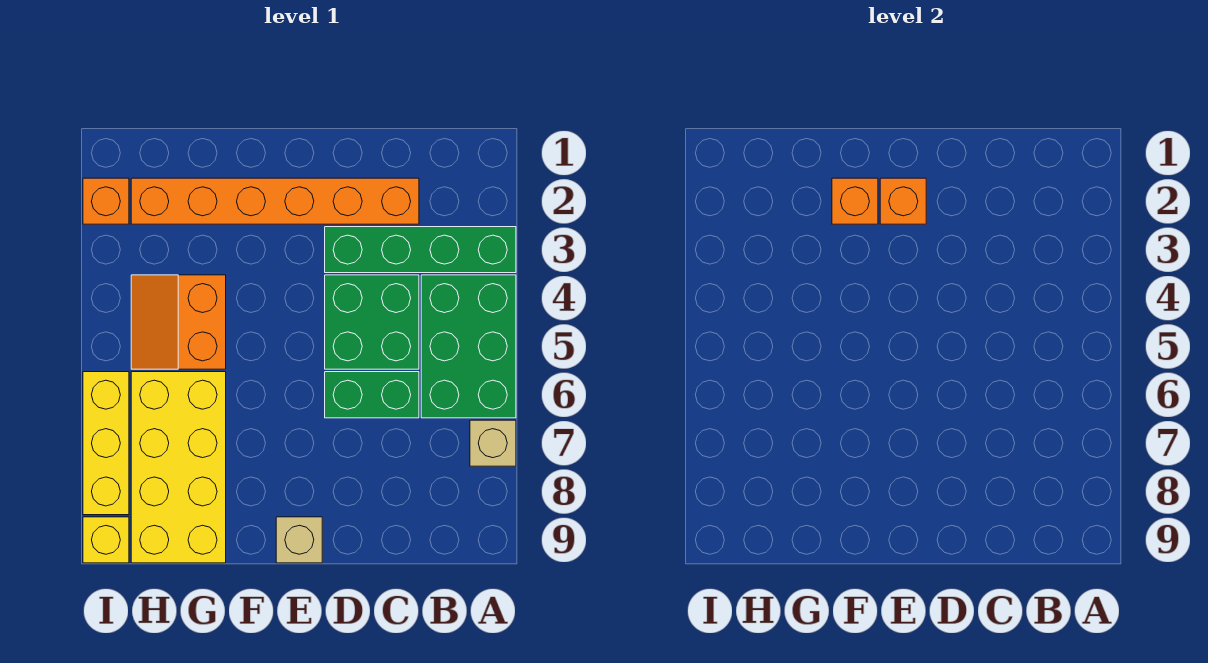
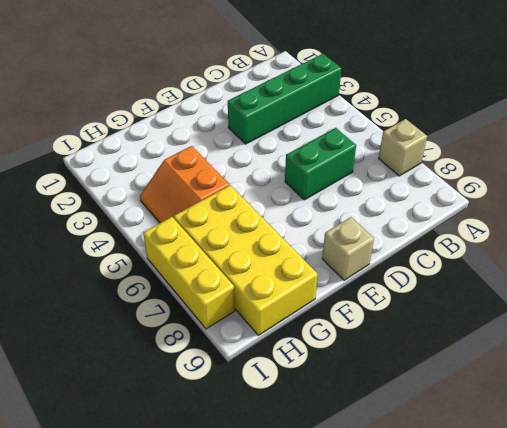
none -> green brick A4:B6 level 1
none -> orange brick C2:H2 level 1
none -> green brick C4:D5 level 1

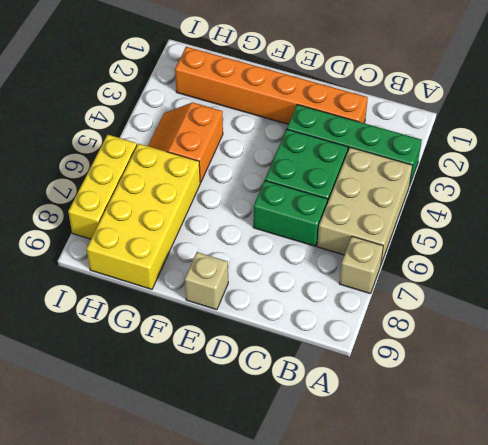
tan brick A4:B6 level 1 -> green brick A4:B6 level 1
none -> orange brick I2 level 1
none -> yellow brick I9 level 1
none -> orange brick E2 level 2

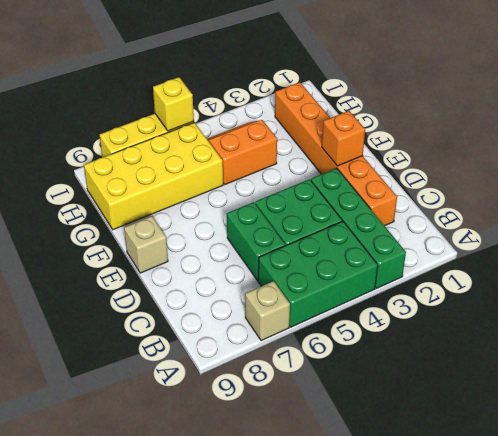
yellow brick I6 level 2 -> yellow brick I9 level 1
none -> orange brick I2 level 1
none -> orange brick F2 level 2

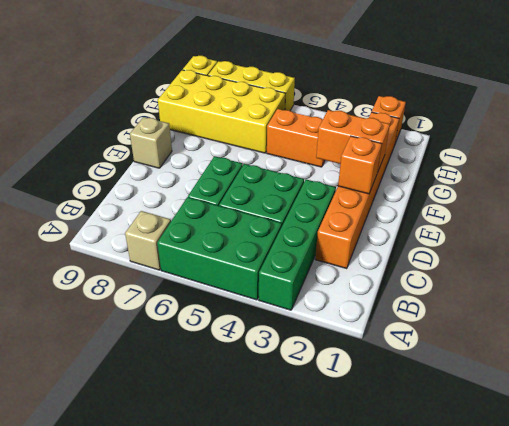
orange brick F2:F3 level 2 -> orange brick F2 level 2

